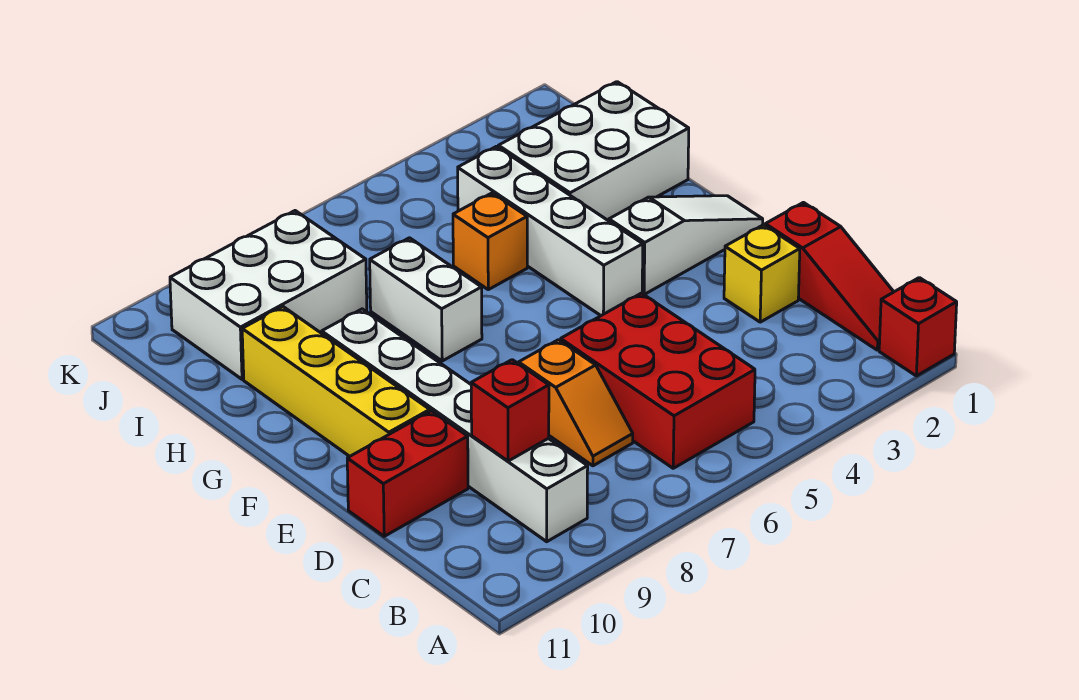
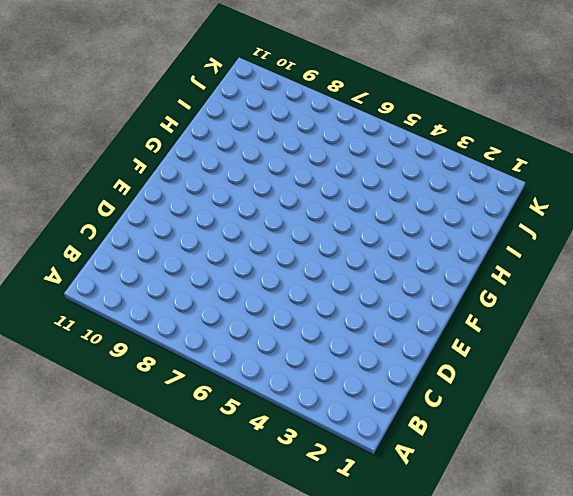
none -> red brick A1 level 1
none -> red slope B1:D1 level 1 top D
none -> red brick B5:D6 level 1

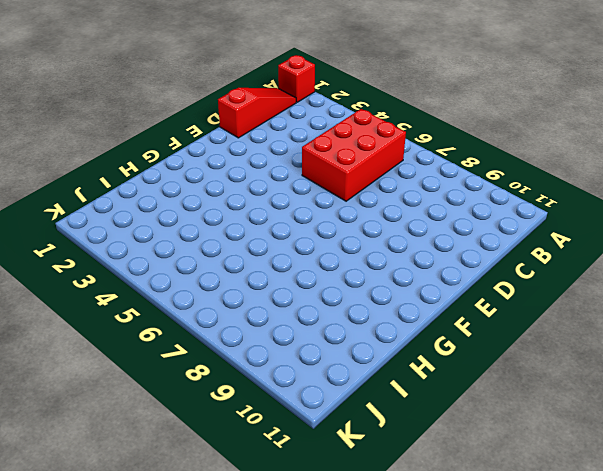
none -> white brick B9:G9 level 1
none -> orange slope C7:D7 level 1 top D
none -> yellow brick D2 level 1

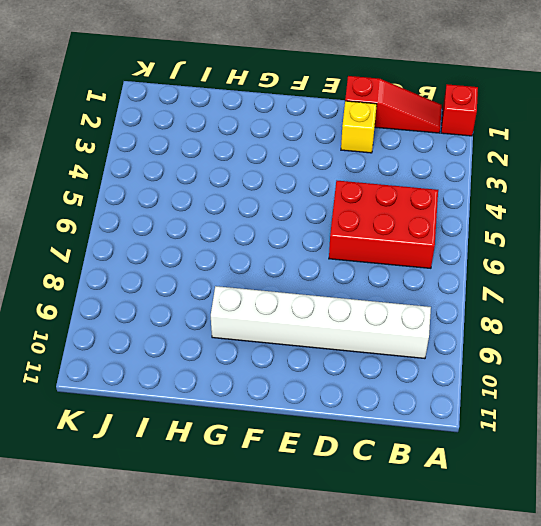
none -> orange slope C7:D7 level 1 top D
none -> red brick D10:D11 level 1
none -> yellow brick E10:H10 level 1

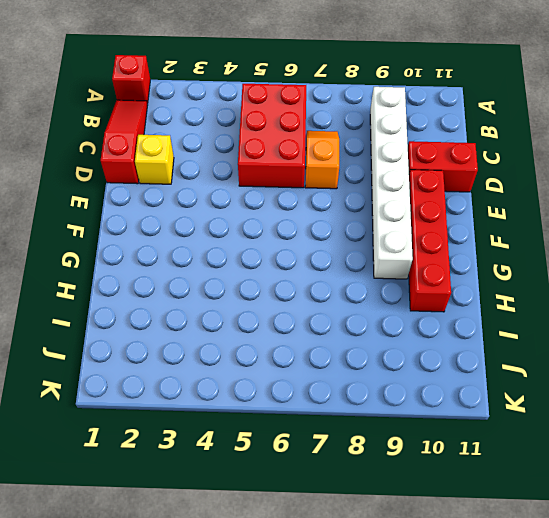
red brick E10:H10 level 1 -> yellow brick E10:H10 level 1
none -> white slope F1:F3 level 1 top 3
none -> white brick F4:I4 level 1
none -> white brick G7:H7 level 1

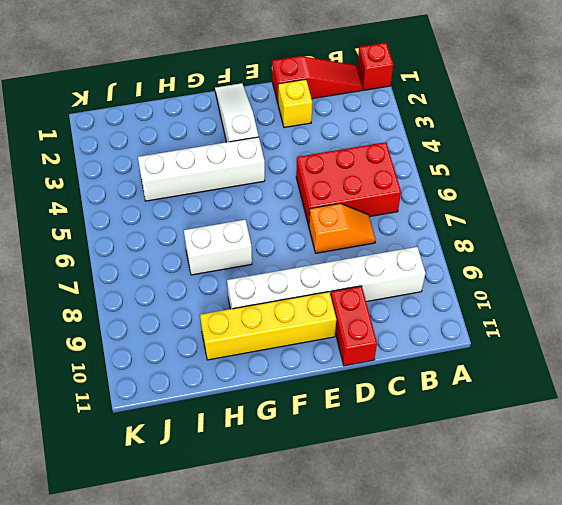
none -> white brick H1:I3 level 1
none -> orange brick H5 level 1
none -> white brick I8:J10 level 1

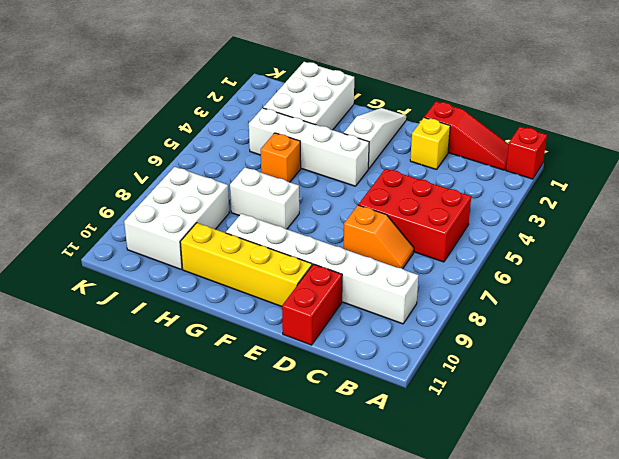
none -> red brick C9 level 2

